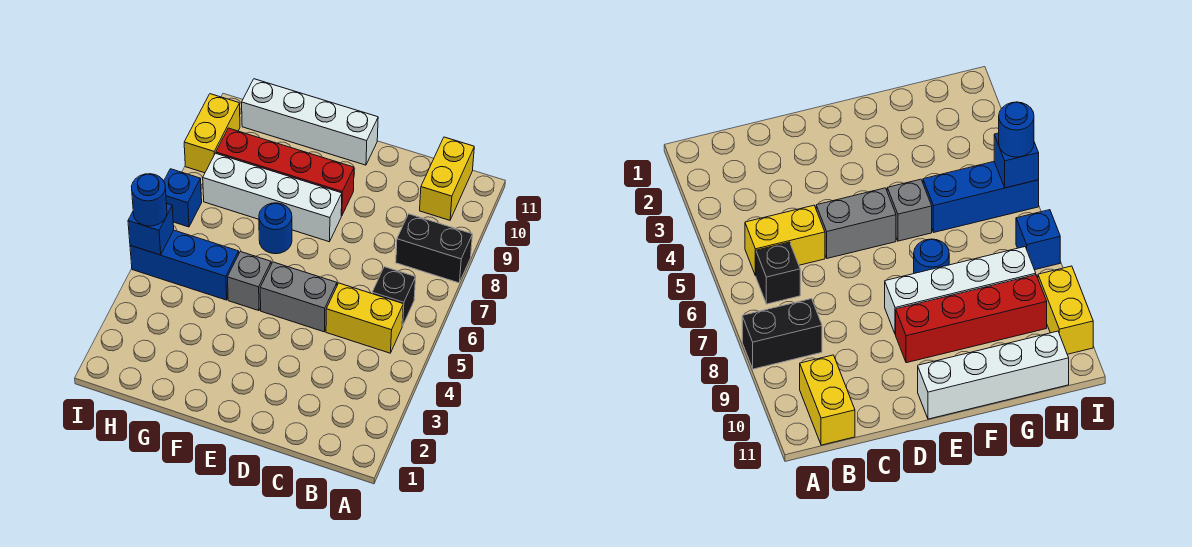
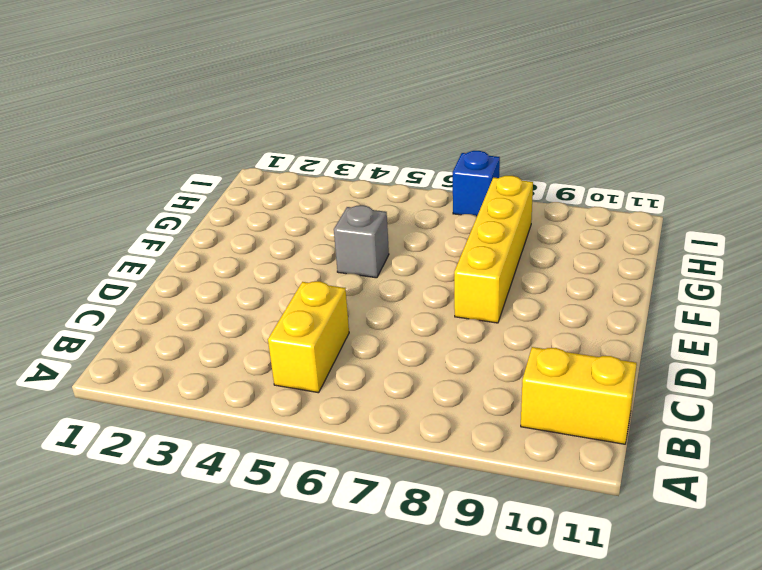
yellow brick E8:H8 level 1 -> white brick E8:H8 level 1
none -> black brick A8:B8 level 1
none -> black brick B6 level 1
none -> grey brick D5:E5 level 1

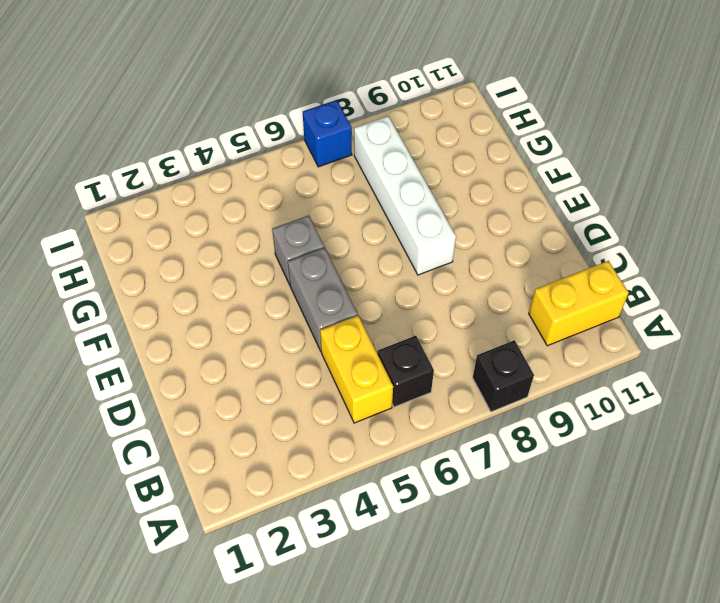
black brick A8 level 1 -> black brick A8:B8 level 1
none -> red brick E9:H9 level 1
none -> white brick E11:H11 level 1
none -> blue round brick F7 level 1

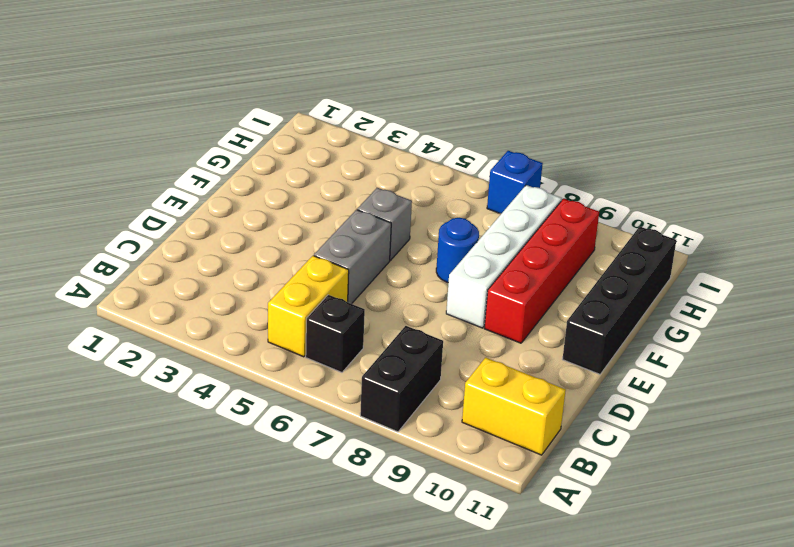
black brick E11:H11 level 1 -> white brick E11:H11 level 1
none -> blue brick G5:I5 level 1
none -> yellow brick I9:I10 level 1
none -> blue brick I5 level 2

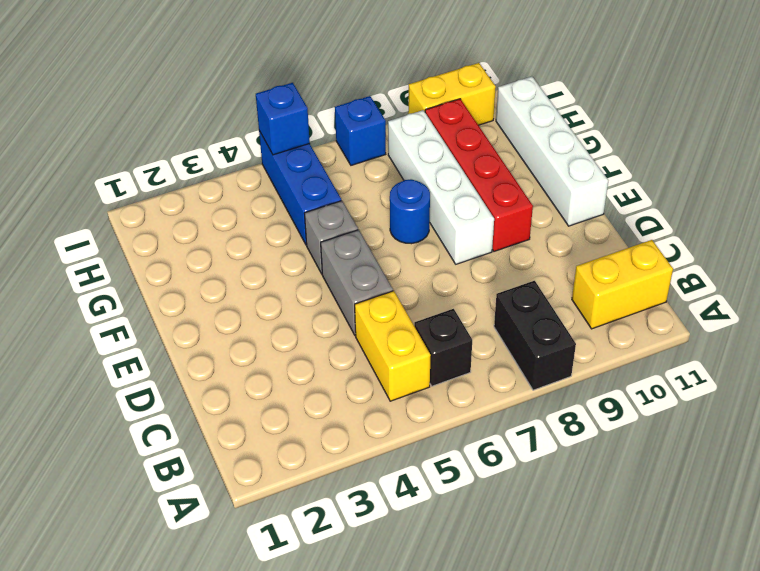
none -> blue round brick I5 level 3

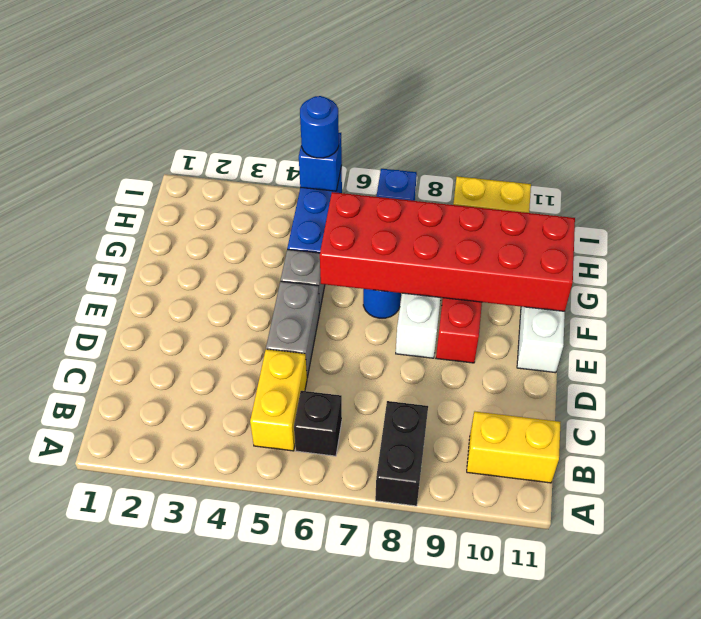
red brick F6:G11 level 2 -> none

